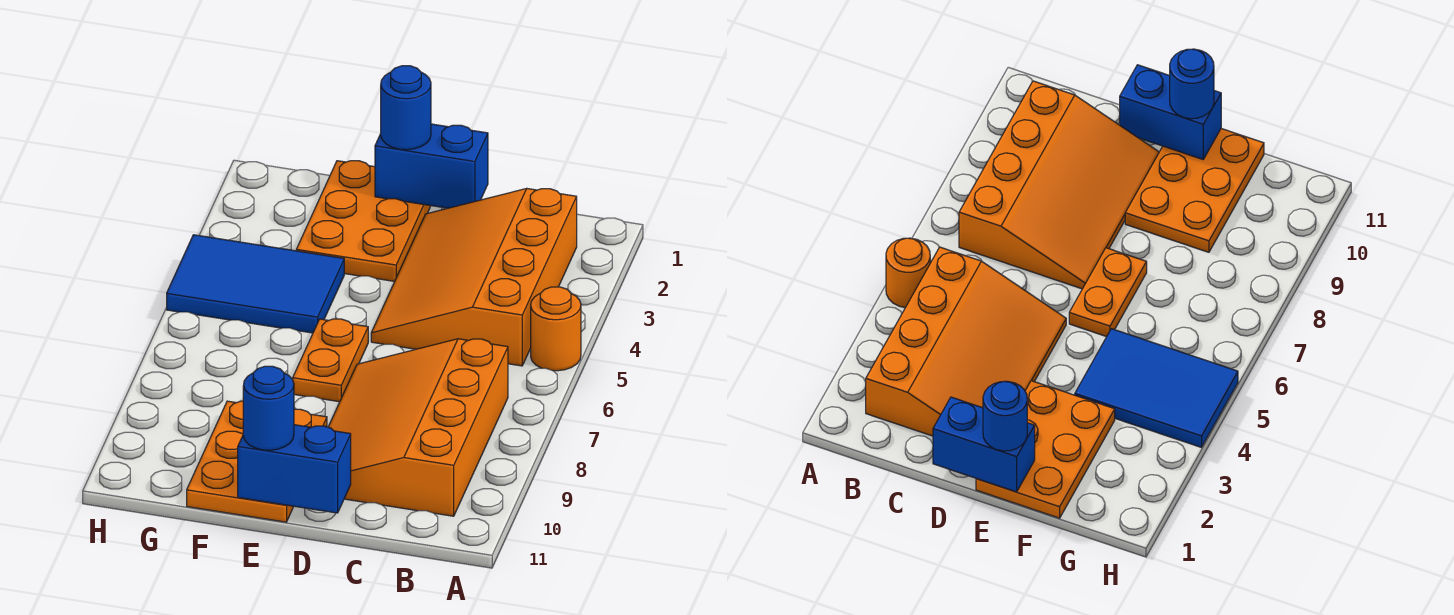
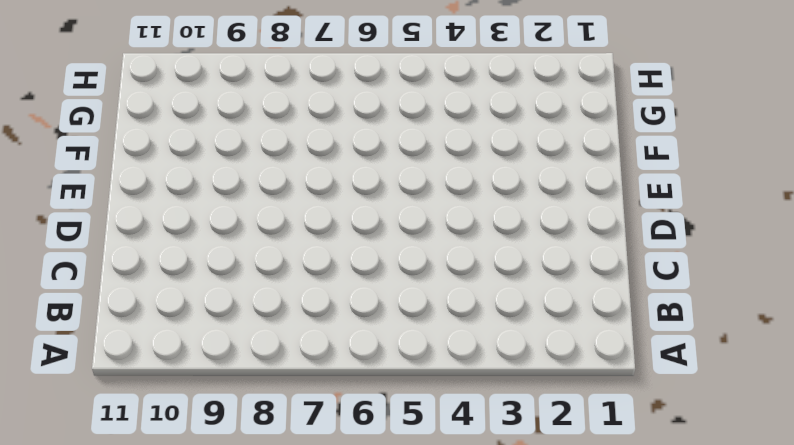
none -> orange round brick A5 level 1
none -> orange slope B2:D5 level 1 top B

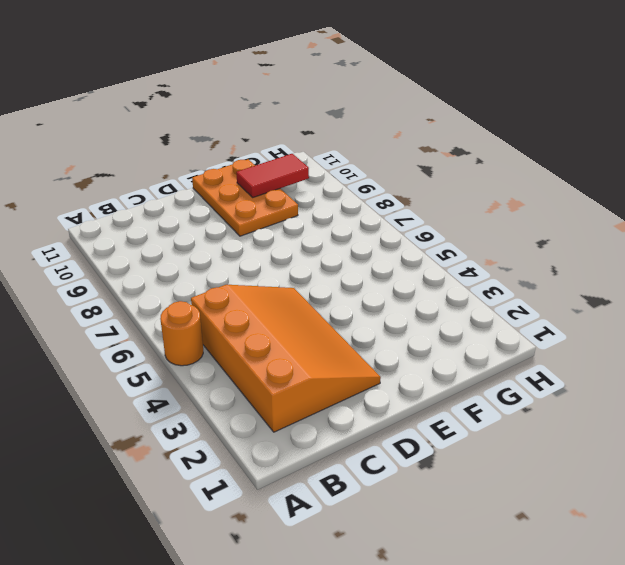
red tile F10:G10 level 2 -> none
none -> orange slope B7:D10 level 1 top B
none -> orange plate E1:F3 level 1

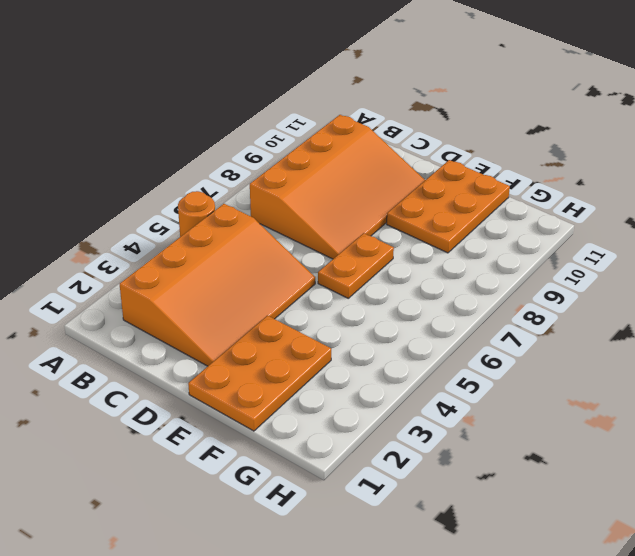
none -> blue tile F4:H5 level 1
none -> blue brick D1:E1 level 2

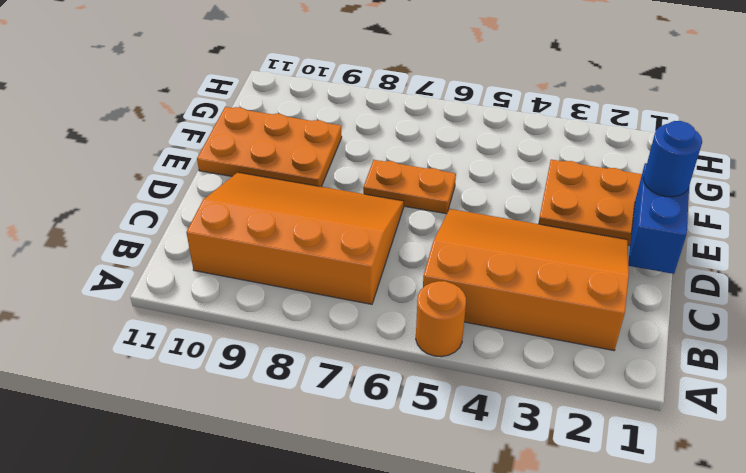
none -> blue tile F4:H5 level 1
none -> blue brick D11:E11 level 2

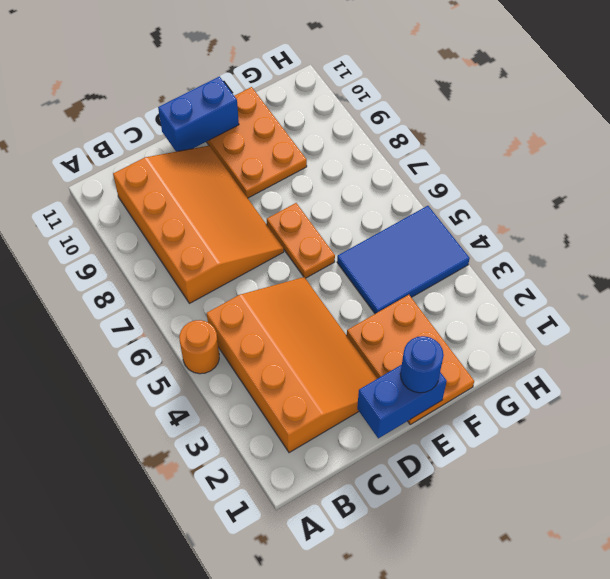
none -> blue round brick E11 level 3

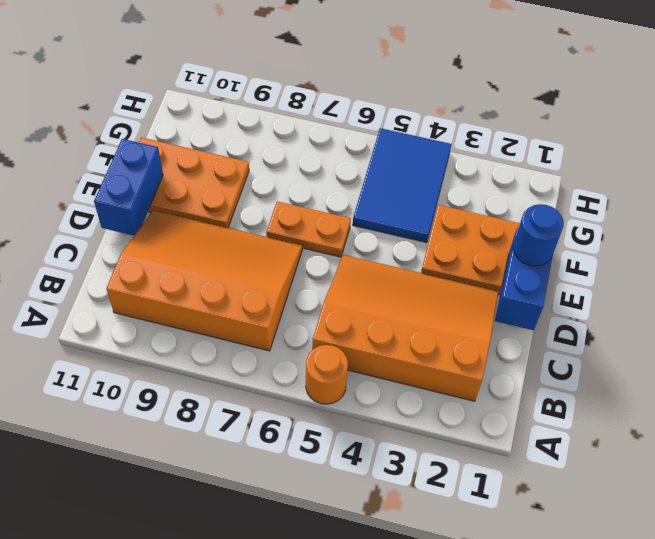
none -> blue round brick E11 level 3

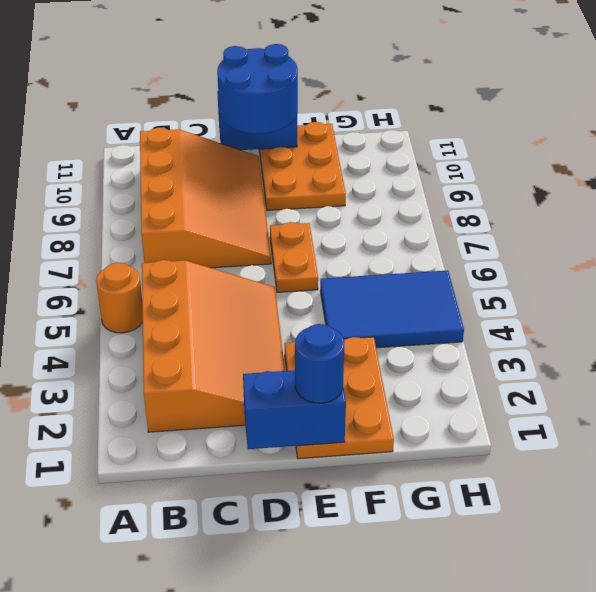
blue round brick D10:E11 level 3 -> blue round brick E11 level 3

